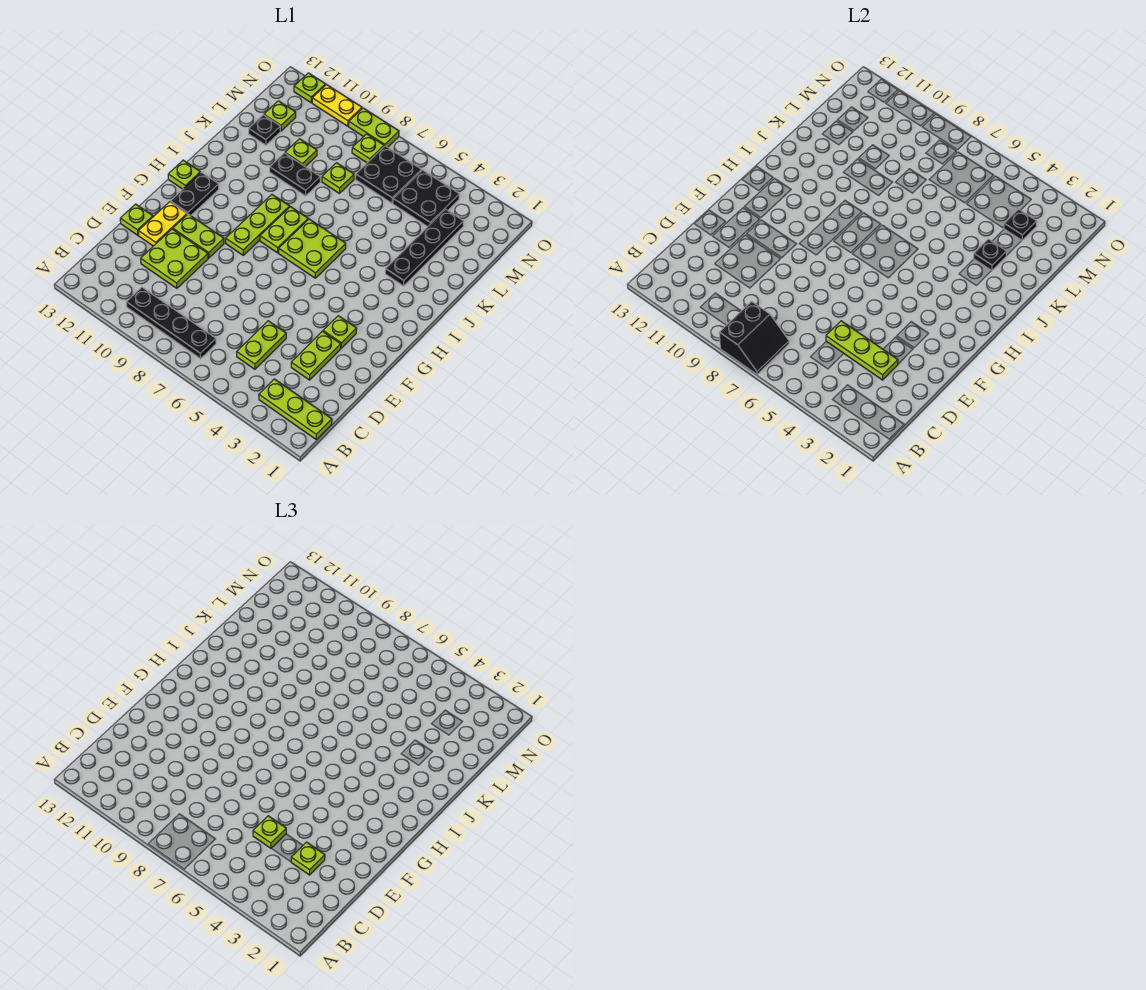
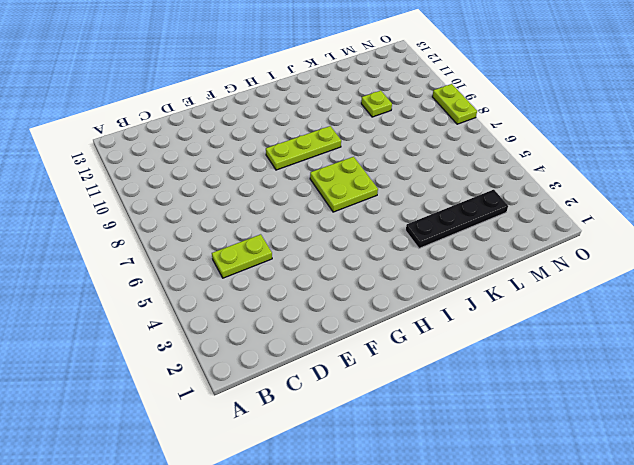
none -> lime plate B1:B3 level 1
none -> black plate B7:B10 level 1
none -> lime plate D3:E3 level 1
none -> lime plate D10:E11 level 1

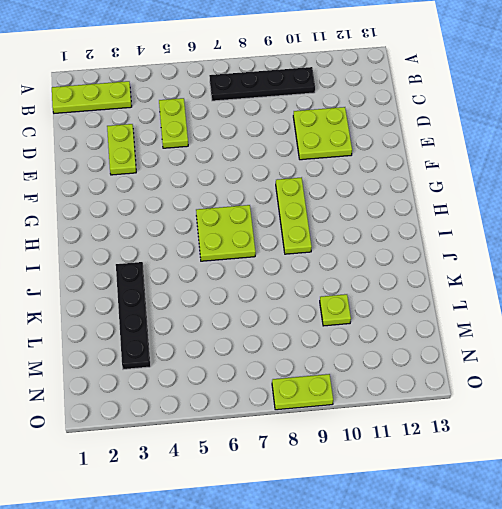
none -> yellow plate E12:F12 level 1
none -> lime plate E13 level 1
none -> lime plate F3 level 1
none -> lime plate F10:F11 level 1

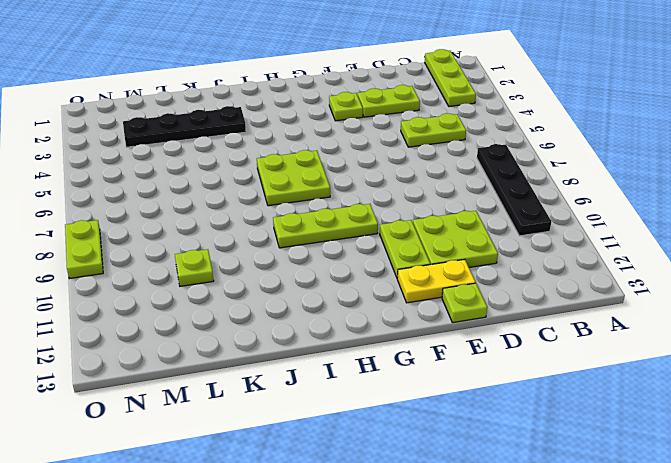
none -> black plate G12:H12 level 1
none -> lime plate H8:I8 level 1
none -> lime plate H13 level 1
none -> black plate K9:K10 level 1

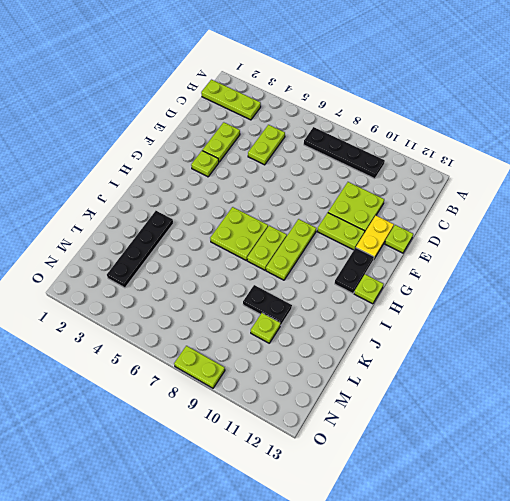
none -> lime plate L8 level 1
none -> black plate L12 level 1
none -> black plate M4:N5 level 1
none -> black plate M6:N7 level 1

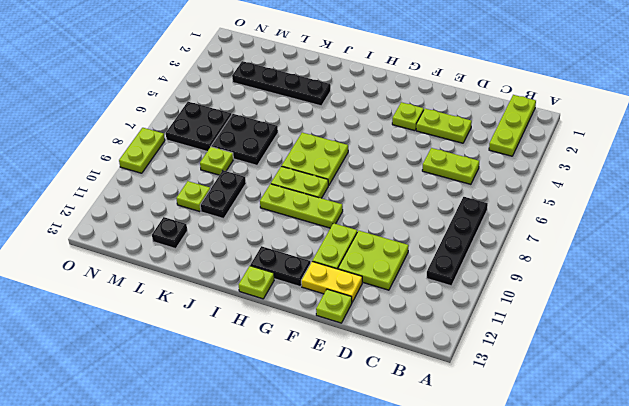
black plate K6:L7 level 1 -> black plate M4:N5 level 1
none -> lime plate M12 level 1
none -> lime plate N8 level 1
none -> yellow plate O10:O11 level 1
none -> lime plate O12 level 1

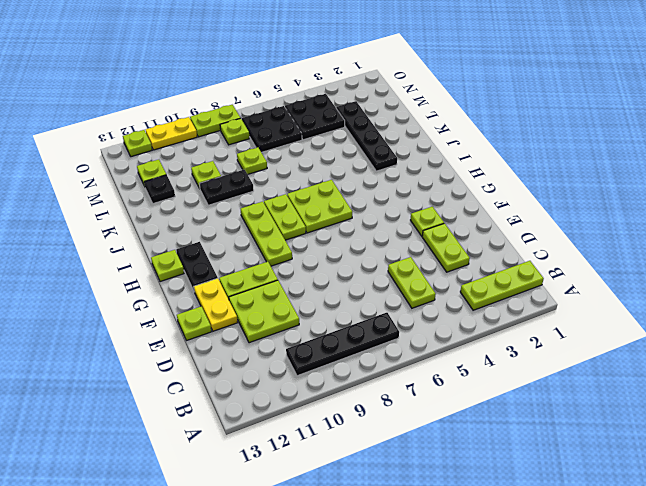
none -> black slope A7:B8 level 2 top 8
none -> lime plate D3:D5 level 2
none -> black plate K3 level 2
none -> black plate M3 level 2

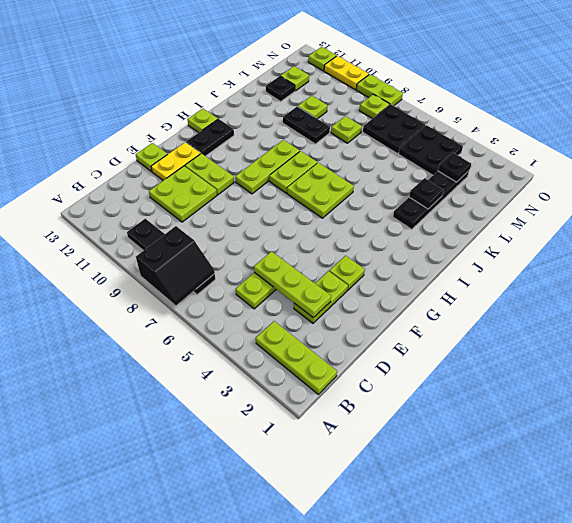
none -> lime plate D3 level 3
none -> lime plate D5 level 3

